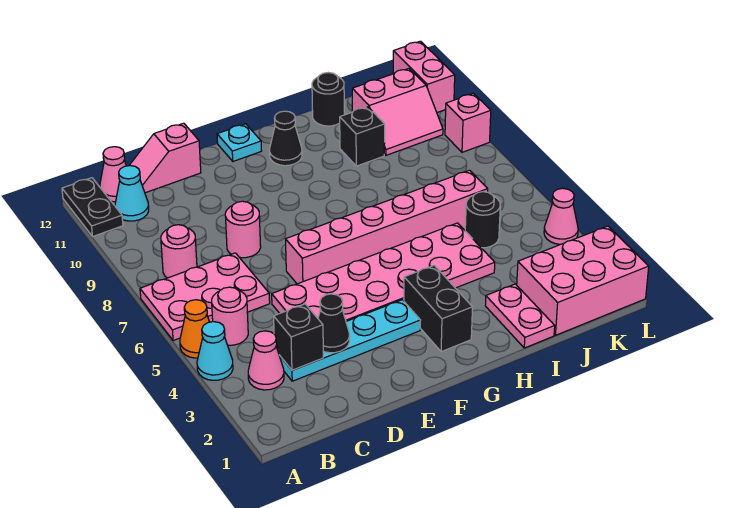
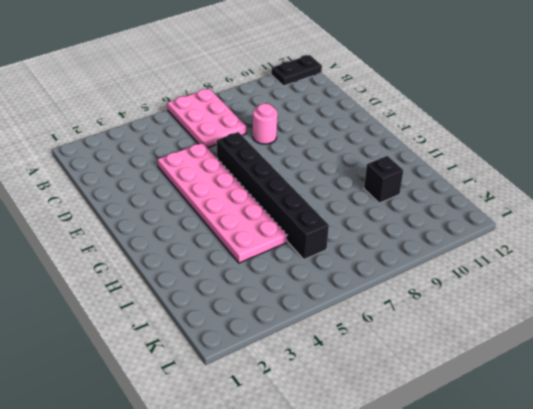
black brick E6:J6 level 1 -> pink brick E6:J6 level 1
none -> cyan cone A4 level 1
none -> orange cone A5 level 1
none -> pink cone B3 level 1

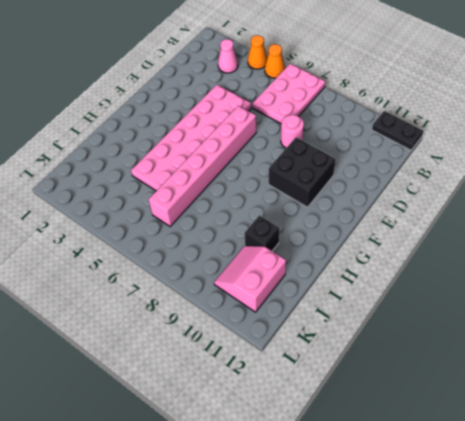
orange cone A4 level 1 -> cyan cone A4 level 1
black brick E9:F10 level 1 -> none
none -> pink round brick B5 level 1
none -> pink round brick B8 level 1
none -> cyan cone B11 level 1

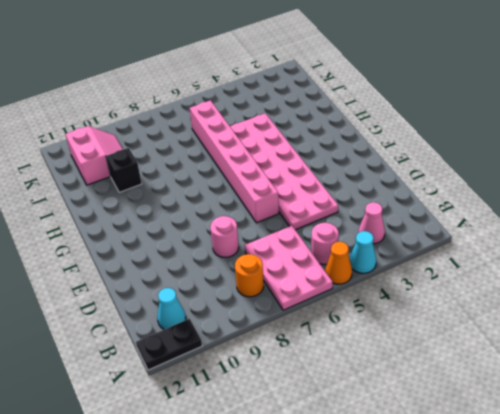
orange round brick B8 level 1 -> pink round brick B8 level 1
none -> pink cone B12 level 1
none -> cyan plate C3:F3 level 1
none -> pink slope C12:D12 level 1 top D

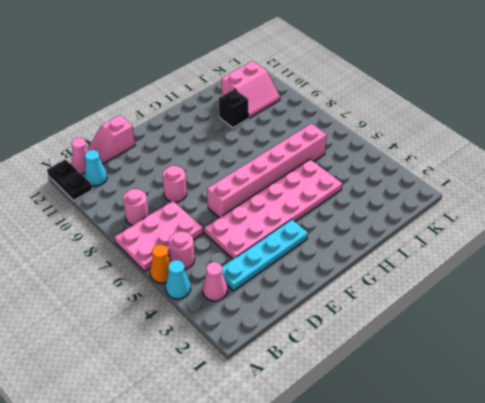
none -> cyan plate F12 level 1
none -> black brick G2:G3 level 1
none -> black cone G11 level 1

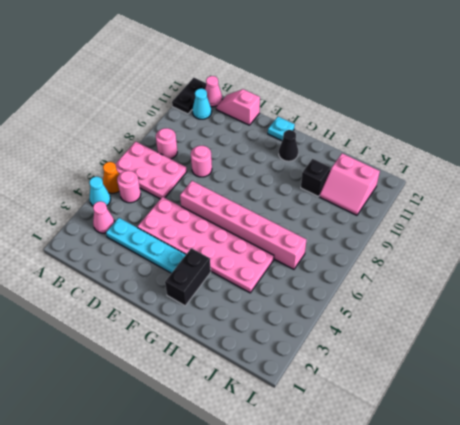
none -> pink plate I1:I2 level 1
none -> black round brick I12 level 1
none -> pink brick J1:L2 level 1

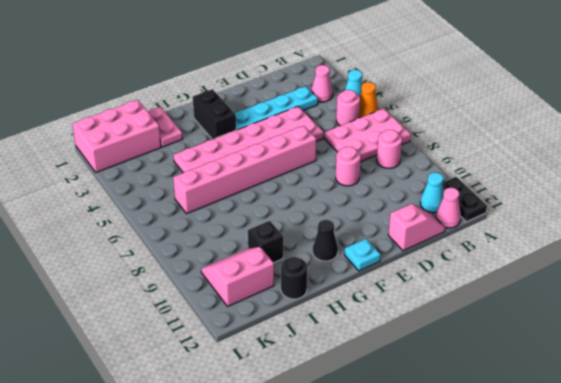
none -> black round brick J5 level 1
none -> pink cone L4 level 1
none -> pink brick L9 level 1

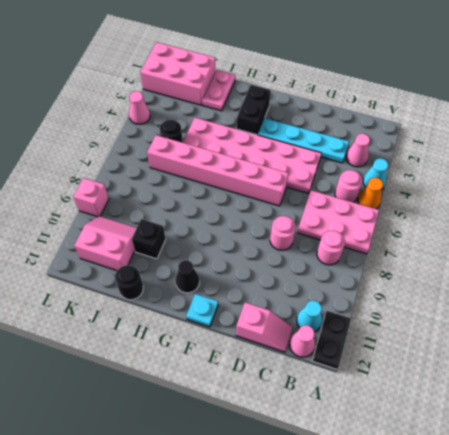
none -> pink brick L11:L12 level 1
none -> black brick C3 level 2
none -> black cone D3 level 2

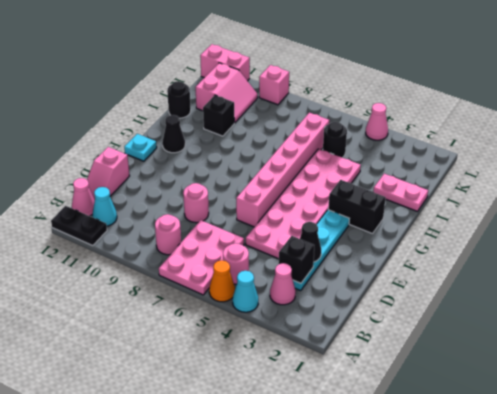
none -> pink brick J1:L2 level 1

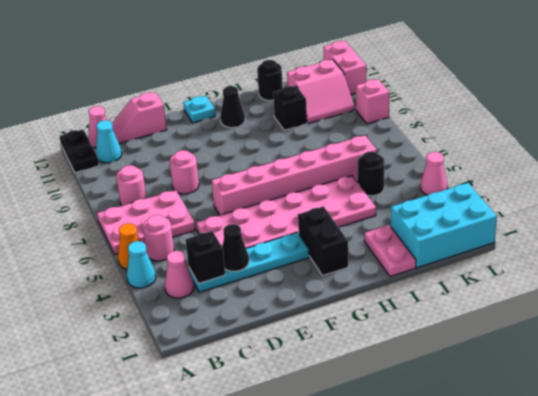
cyan brick J1:L2 level 1 -> pink brick J1:L2 level 1

